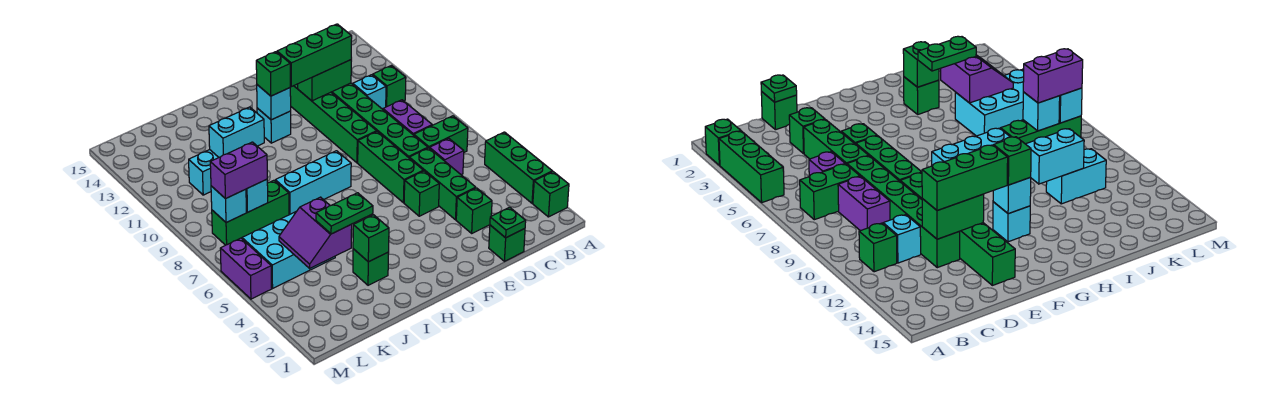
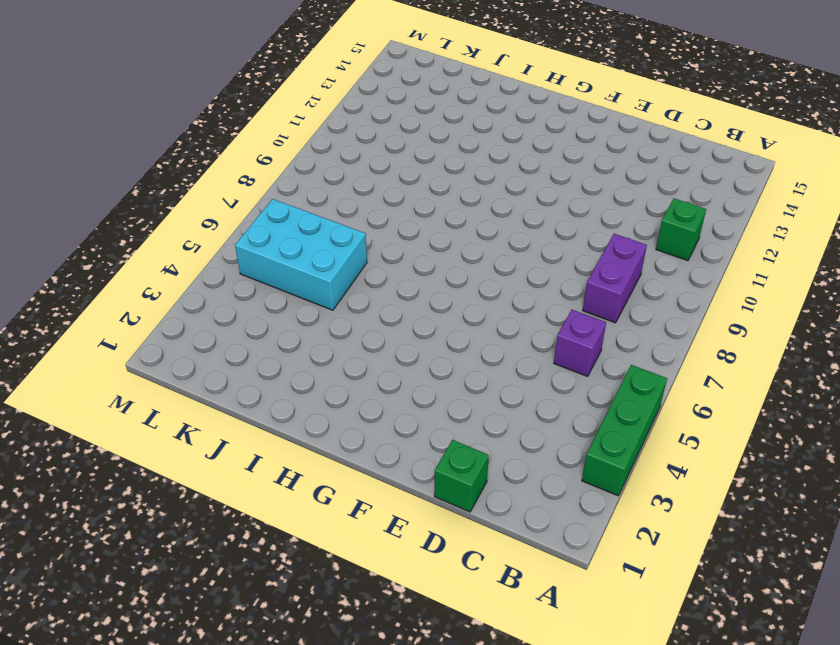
none -> green brick A2 level 1
none -> green brick B7:C7 level 1
none -> cyan brick C11 level 1
none -> green brick D3 level 1

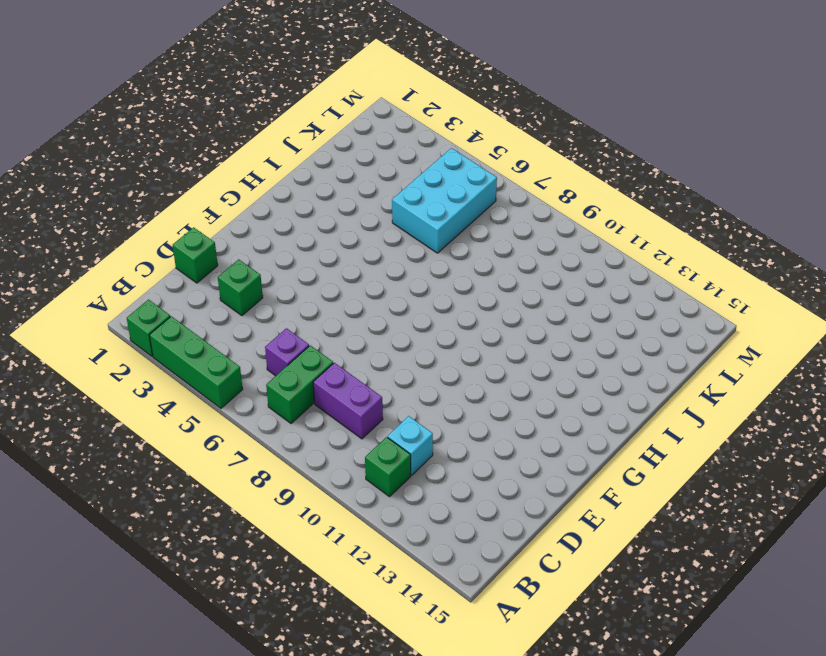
none -> green brick D4:D6 level 1
none -> green brick D7:D12 level 1
none -> green brick E5 level 1
none -> green brick E6:E8 level 1

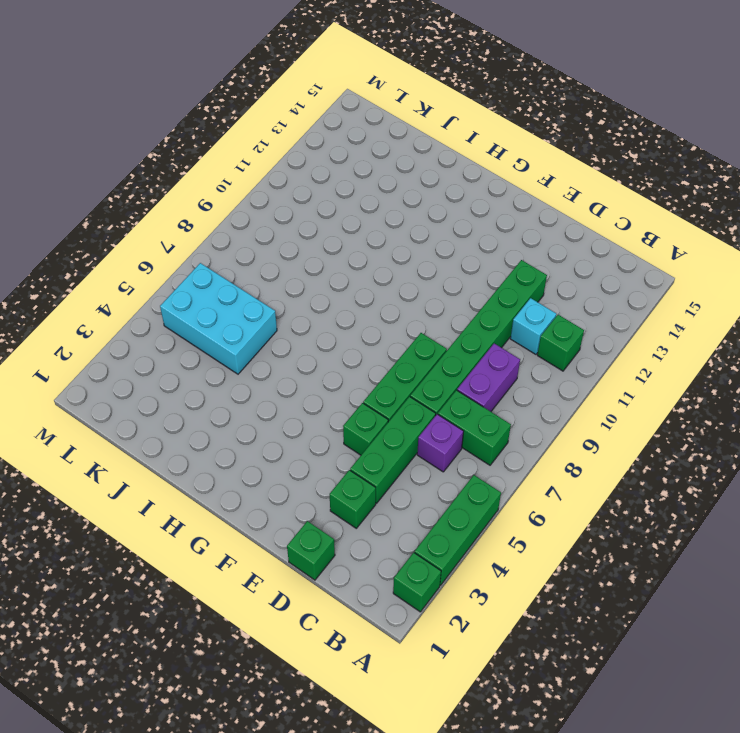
none -> green brick E9:E14 level 1
none -> cyan brick G8:I8 level 1
none -> cyan brick G12 level 1
none -> green brick I3 level 1

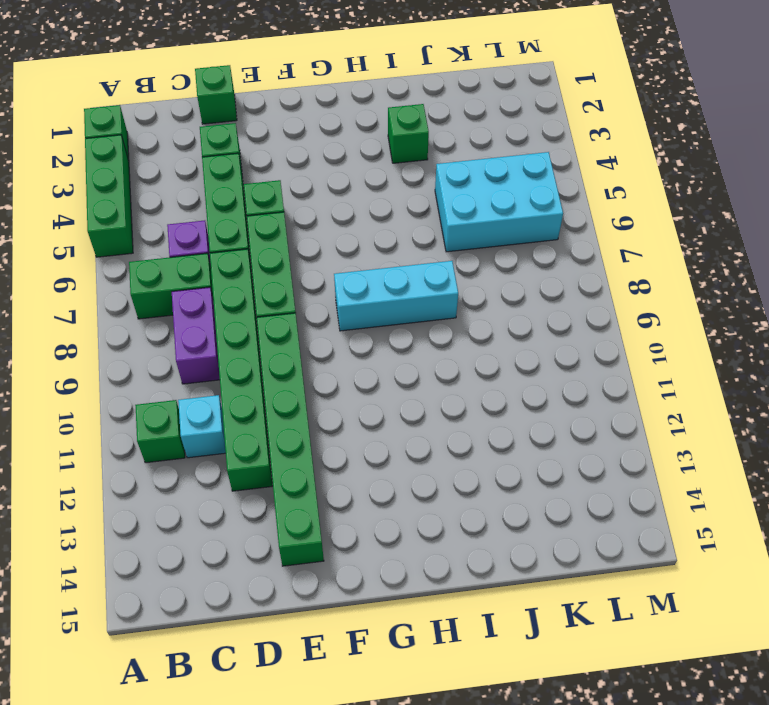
none -> cyan brick G12 level 1
none -> green brick J8:L8 level 1
none -> cyan brick J11:K11 level 1
none -> purple brick M5:M6 level 1

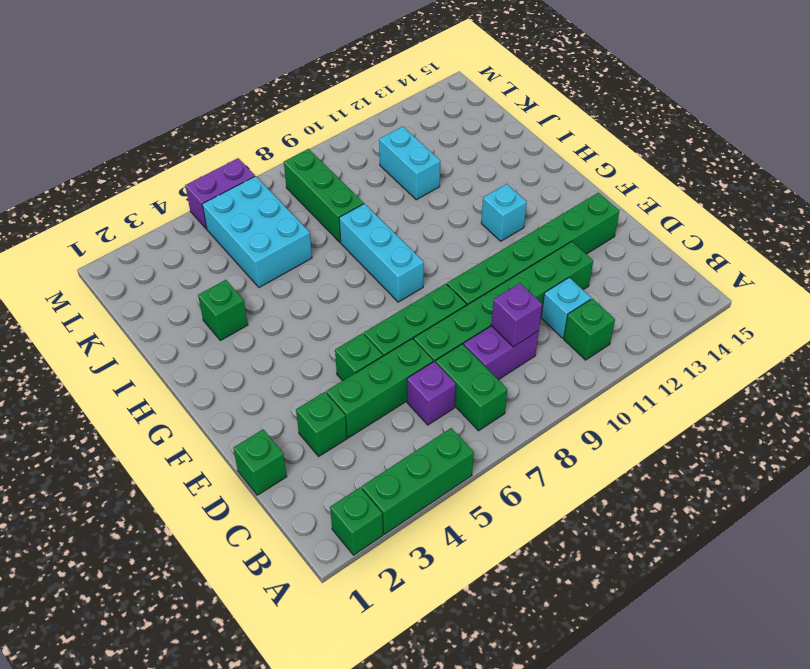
purple brick C9 level 2 -> none
none -> green plate D1 level 2
none -> green brick D12:E12 level 2
none -> cyan brick G12 level 2
none -> green brick I3 level 2

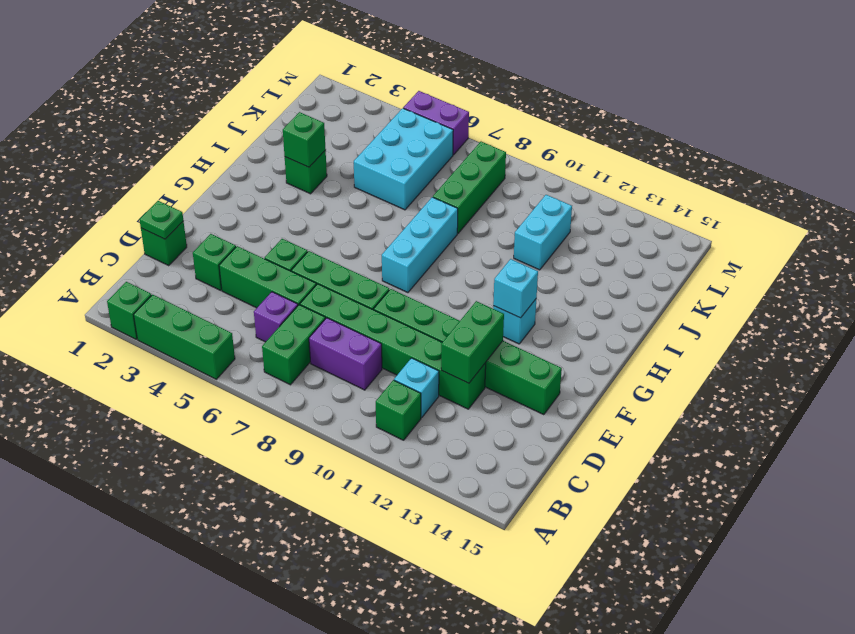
none -> cyan brick I11:J11 level 2
none -> purple slope J4:K5 level 2 top J
none -> cyan brick K8 level 2
none -> cyan brick L8 level 2

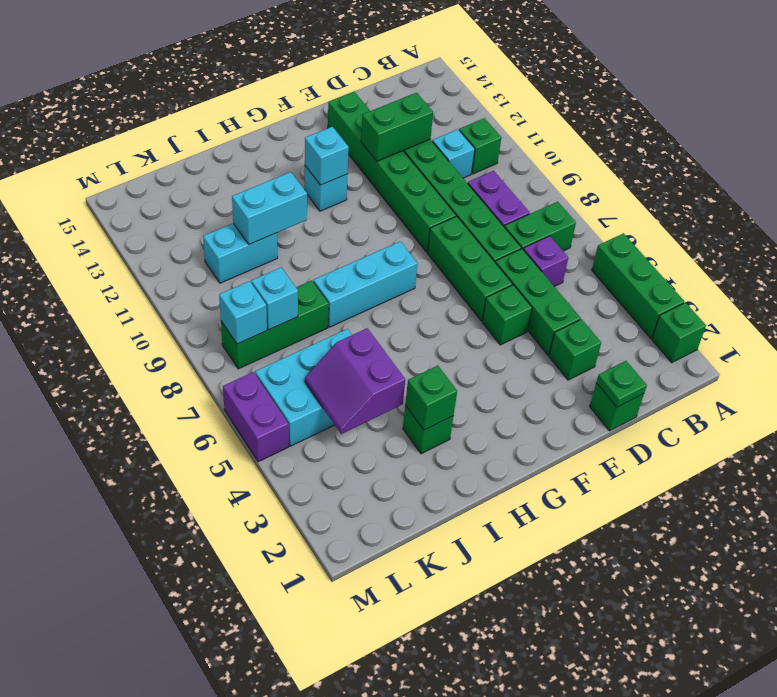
none -> green brick D12:F12 level 3
none -> green brick G12 level 3
none -> green plate I4:J4 level 3
none -> purple brick K8:L8 level 3

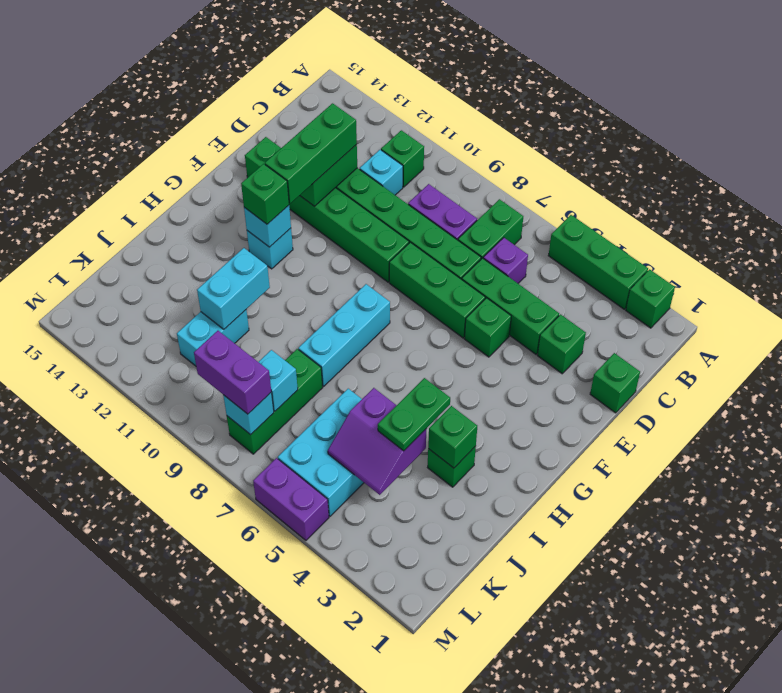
purple brick L8:L9 level 3 -> purple brick K8:L8 level 3
none -> green plate D1 level 2

